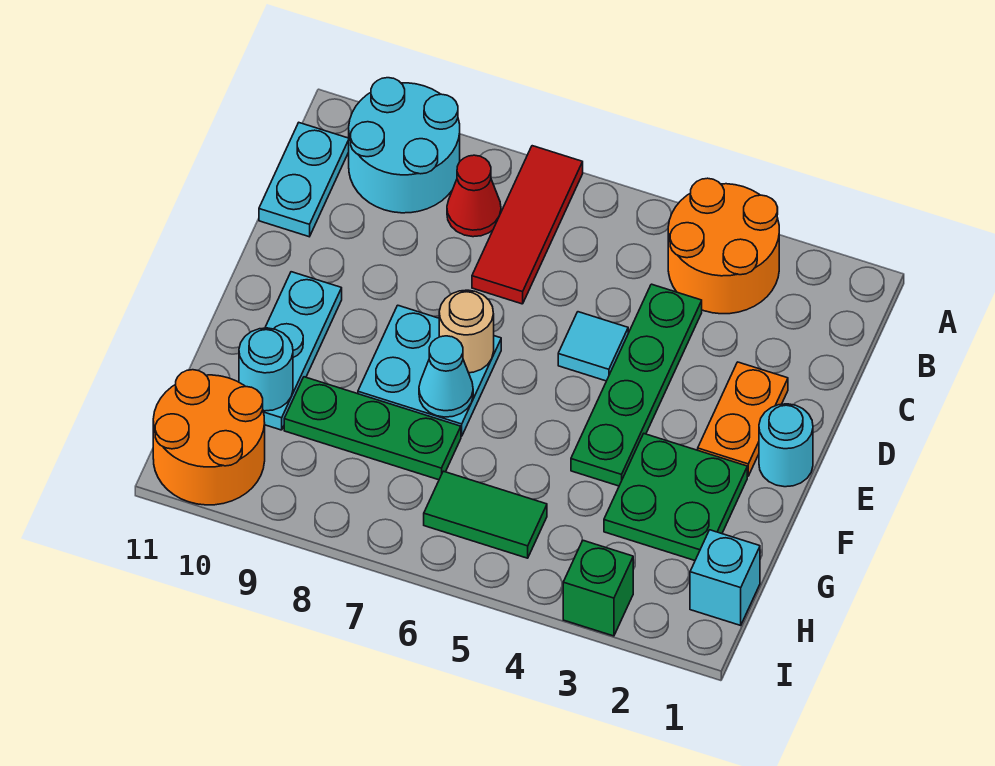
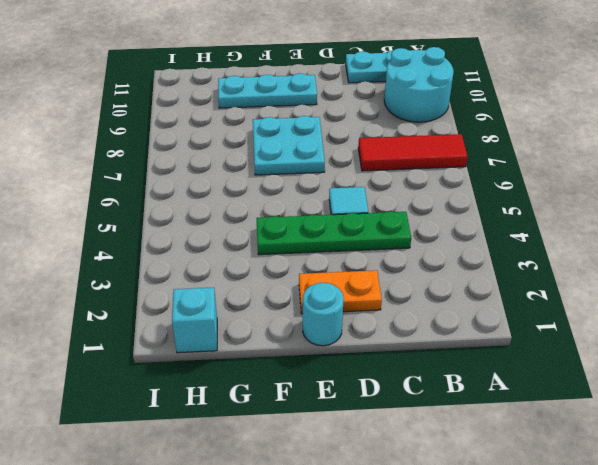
none -> orange round brick A3:B4 level 1
none -> red cone B8 level 1
none -> green plate F2:G3 level 1

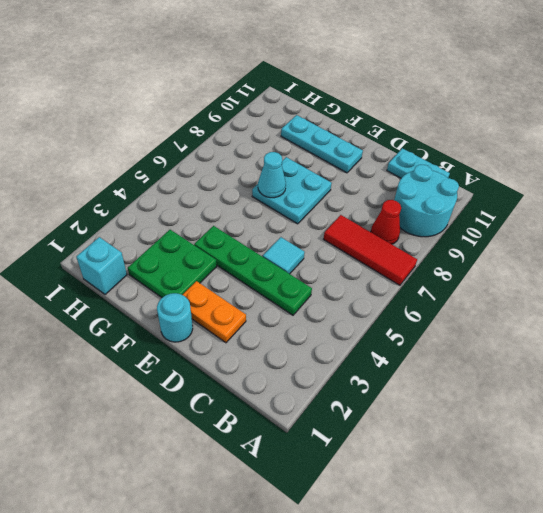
none -> orange round brick A3:B4 level 1
none -> green plate G7:G9 level 1
none -> green tile H5:H6 level 1

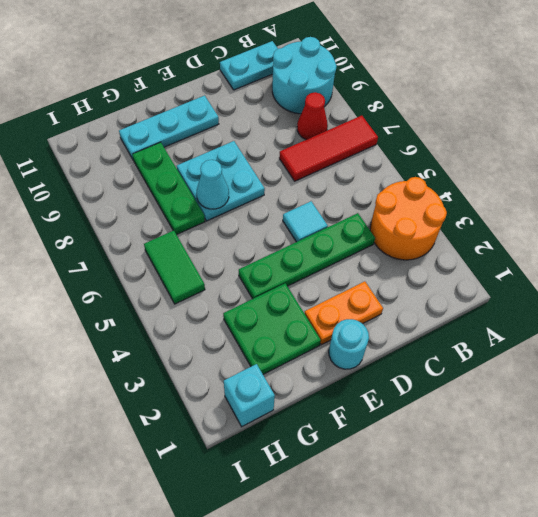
none -> orange round brick H10:I11 level 1
none -> green brick I3 level 1
none -> tan round brick E7 level 2

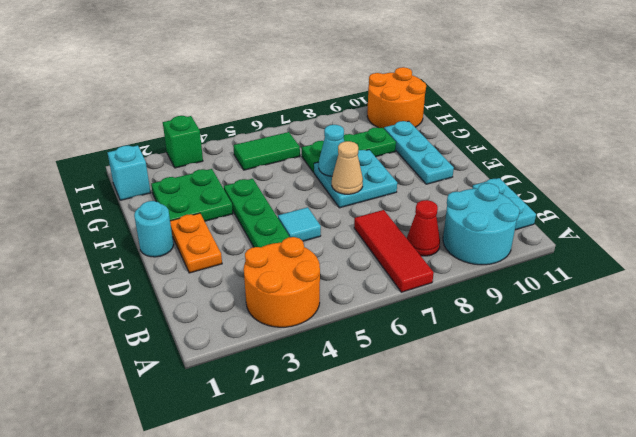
tan cone E7 level 2 -> tan round brick E7 level 2
none -> cyan round brick G10 level 2

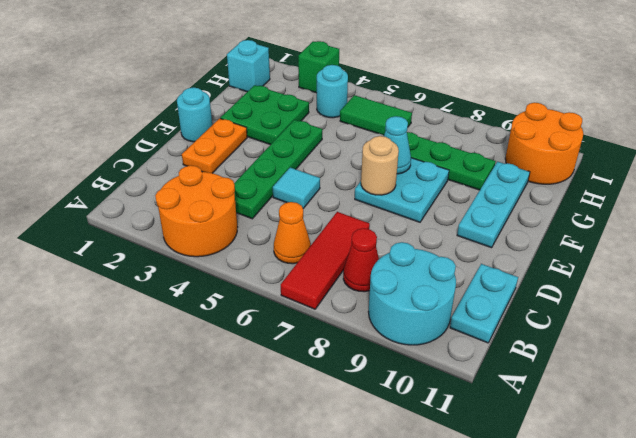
orange cone B6 level 1 -> none
cyan round brick H4 level 1 -> cyan round brick G10 level 2

